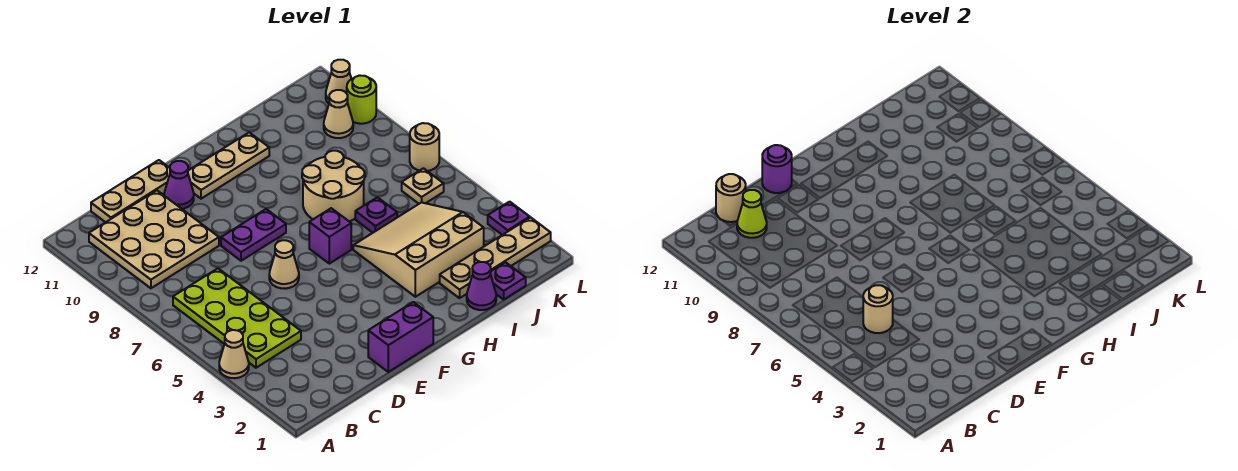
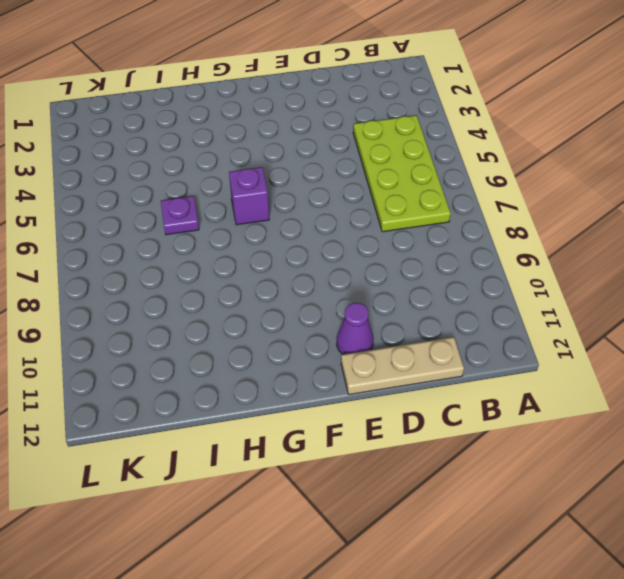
none -> tan cone A4 level 1
none -> tan plate B9:D11 level 1
none -> purple brick E1:F1 level 1

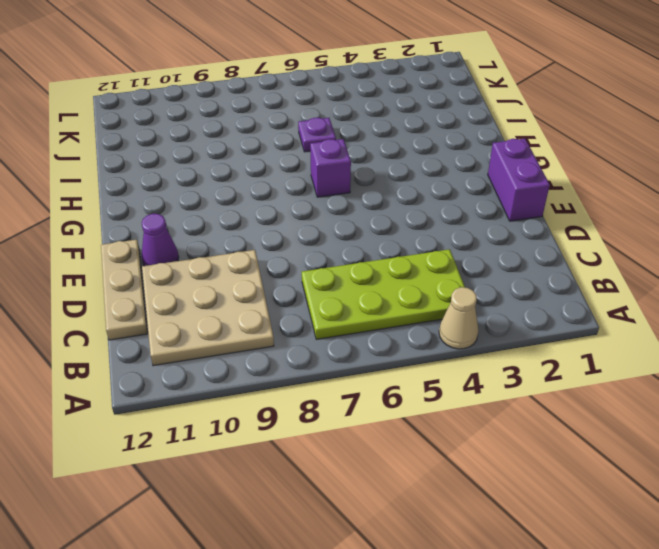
none -> tan cone E6 level 1
none -> purple plate E8:F8 level 1
none -> tan plate F11:H11 level 1

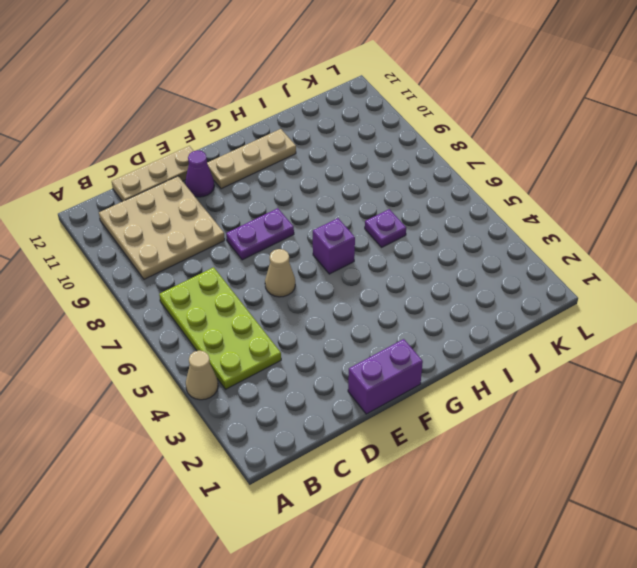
none -> tan slope H3:J5 level 1 top 3
none -> tan round brick H7:I8 level 1
none -> purple cone I1 level 1

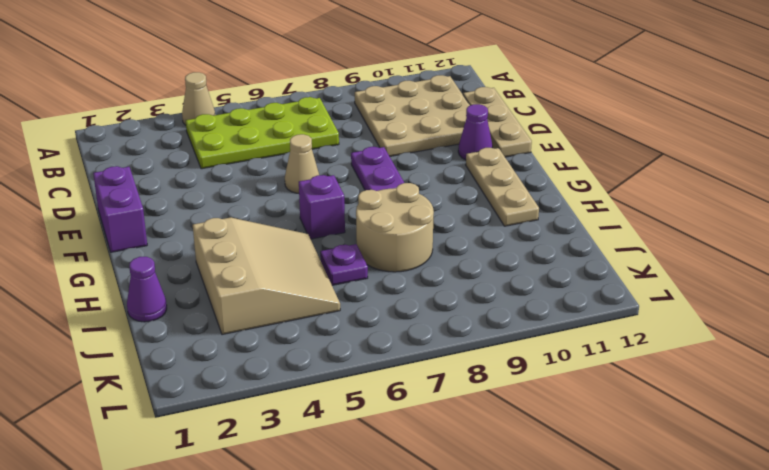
none -> tan plate I2:L2 level 1
none -> purple plate J1 level 1
none -> tan plate K6 level 1

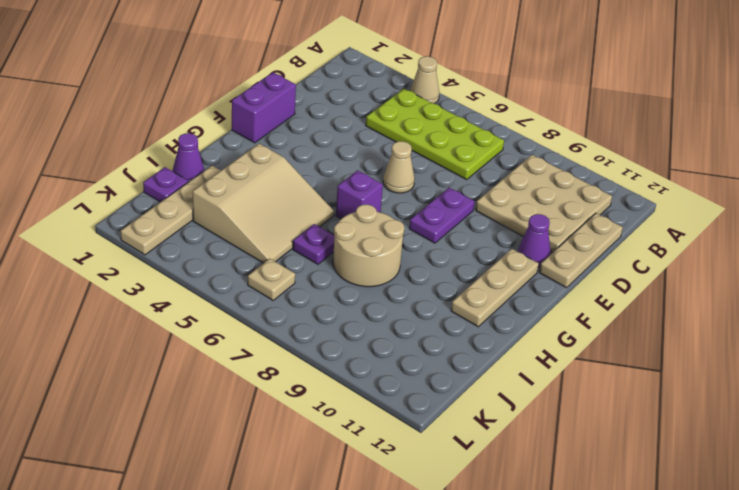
none -> tan cone K10 level 1
none -> purple plate L3 level 1
none -> tan round brick L7 level 1

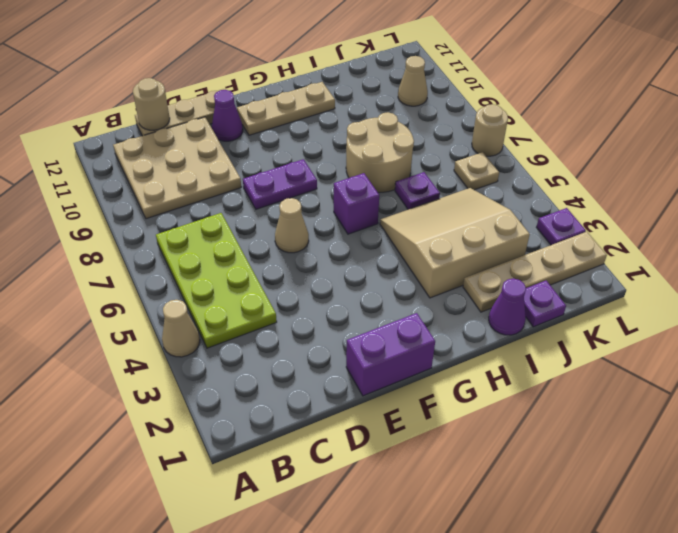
none -> lime round brick L10 level 1
none -> tan cone L11 level 1
none -> tan round brick C5 level 2

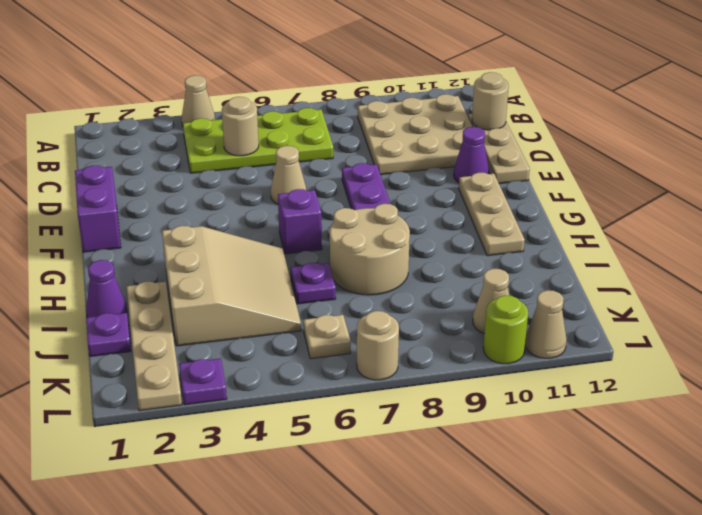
none -> lime cone C11 level 2
none -> purple round brick E12 level 2

